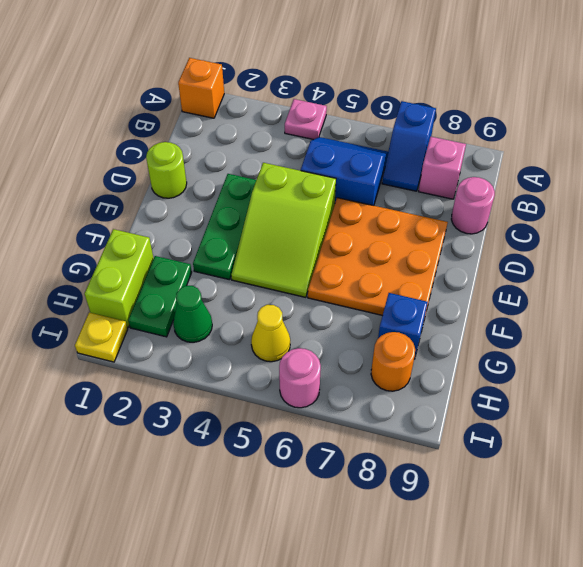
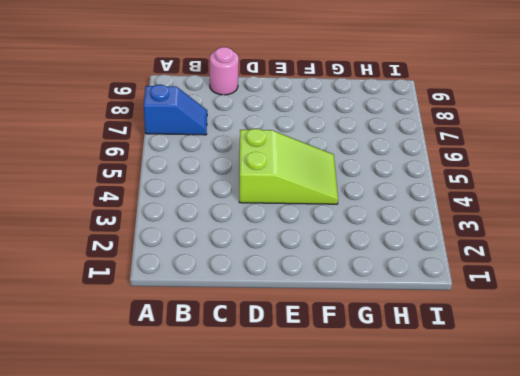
none -> orange brick A1 level 1
none -> pink plate A4 level 1
none -> blue slope B5:C6 level 1 top C

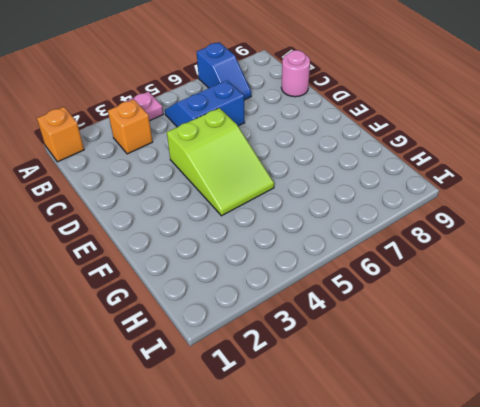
orange brick B3 level 1 -> none
none -> pink brick B8 level 1
none -> lime round brick D1 level 1
none -> green plate D3:F3 level 1

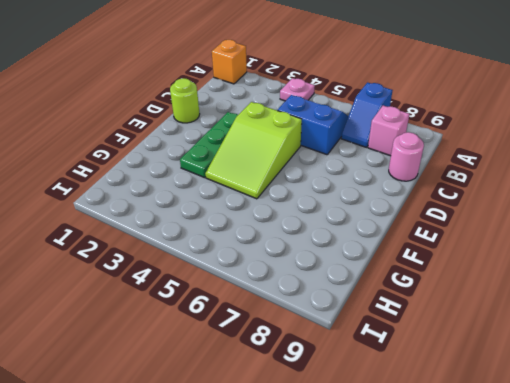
none -> orange plate D6:F8 level 1
none -> lime brick G1:H1 level 1
none -> green plate G2:H2 level 1

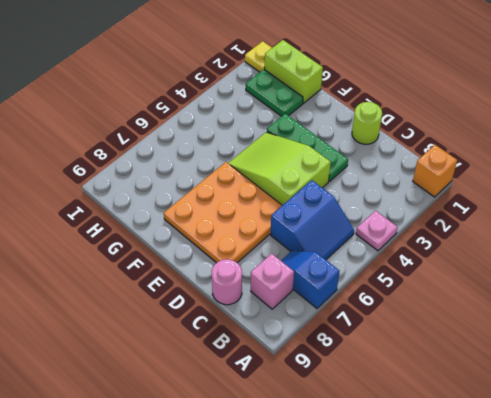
none -> blue brick G8 level 1
none -> green cone H3 level 1
none -> yellow cone H5 level 1

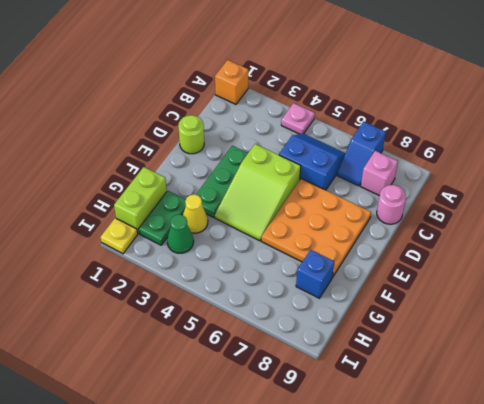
yellow cone G3 level 1 -> yellow cone H5 level 1
none -> orange round brick H8 level 1
none -> pink round brick I6 level 1

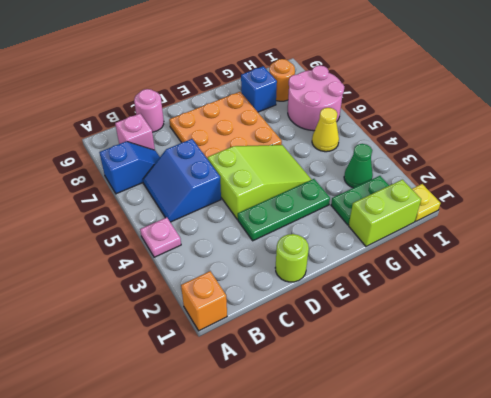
pink round brick H6:I7 level 1 -> pink round brick I6 level 1

